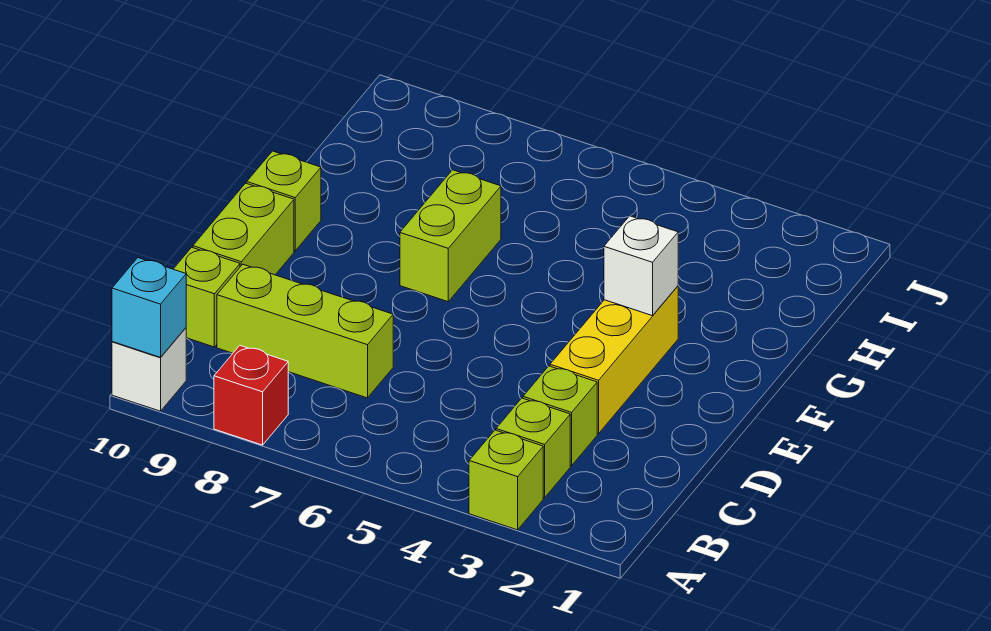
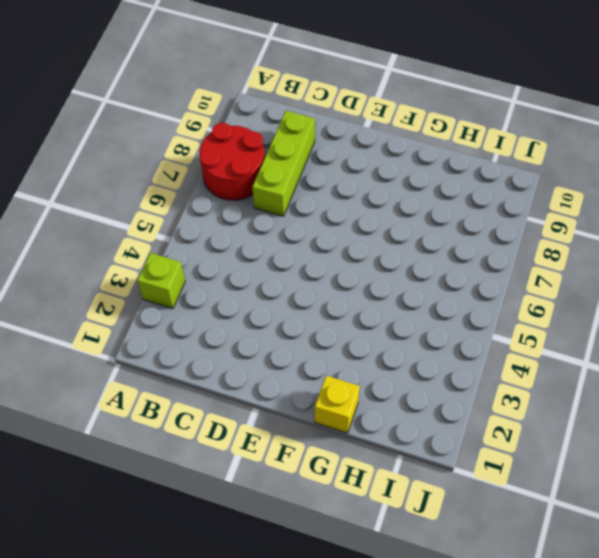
red round brick A7:B8 level 1 -> red brick A8 level 1
yellow brick G1 level 1 -> none
none -> white brick A10 level 1
none -> lime brick B3 level 1
none -> lime brick C3 level 1

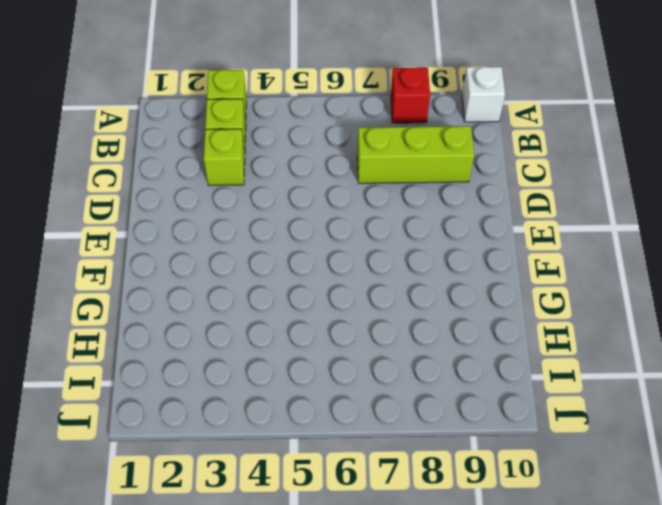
none -> lime brick C10 level 1
none -> yellow brick D3:F3 level 1
none -> lime brick D10:E10 level 1

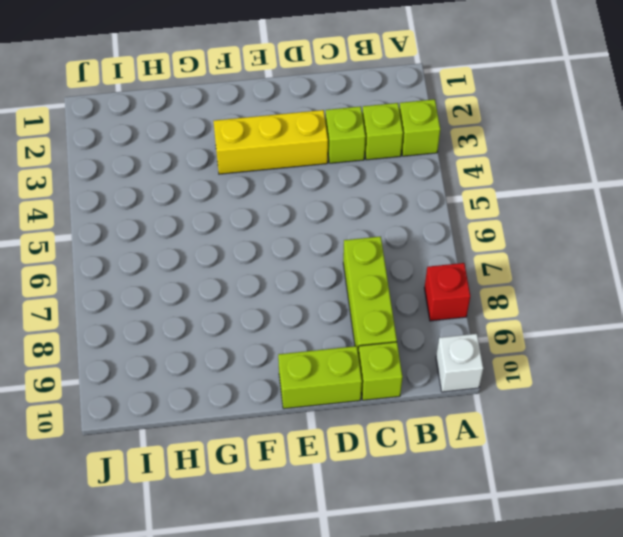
none -> lime brick F7:G7 level 1
none -> lime brick F10 level 1
none -> cyan brick A10 level 2

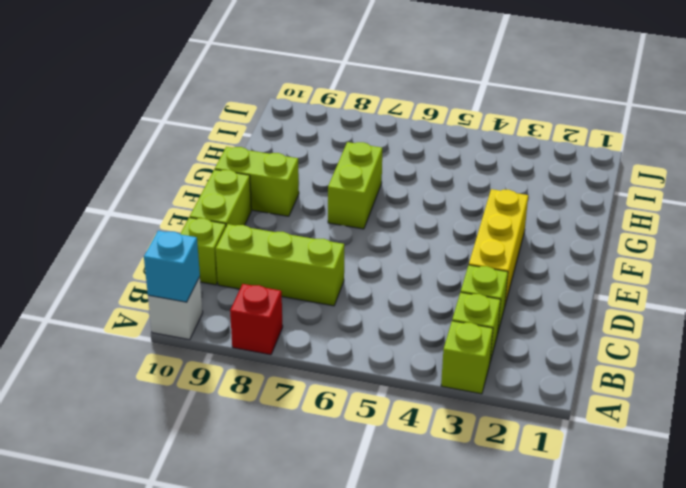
lime brick F9:F10 level 1 -> lime brick F10 level 1
none -> white brick F3 level 2

